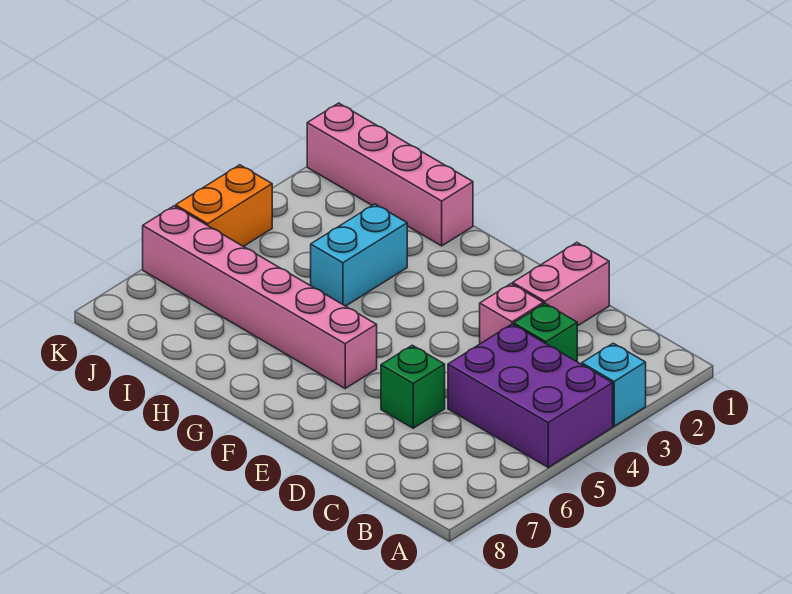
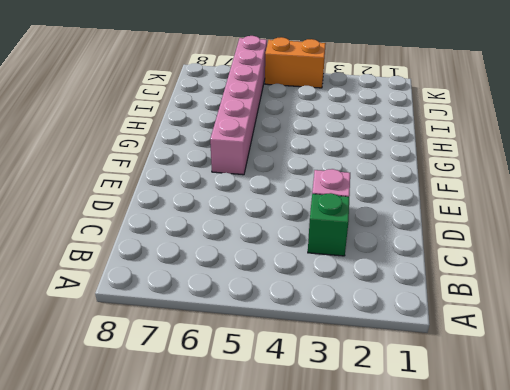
none -> cyan brick A3 level 1
none -> purple brick A4:C5 level 1

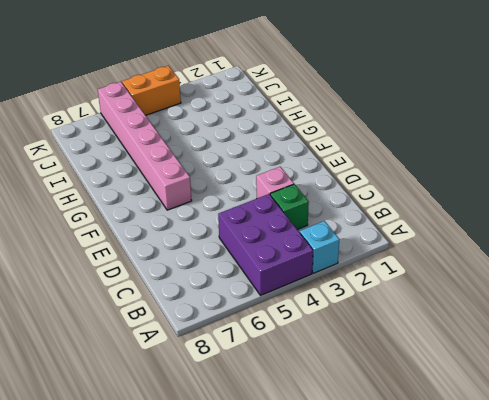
none -> pink brick D1:D2 level 1
none -> green brick D6 level 1

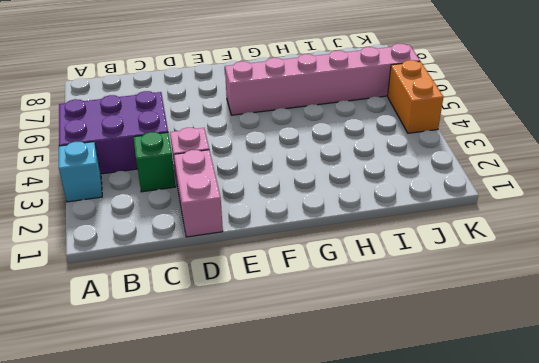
none -> green brick D6 level 1
none -> pink brick H1:K1 level 1

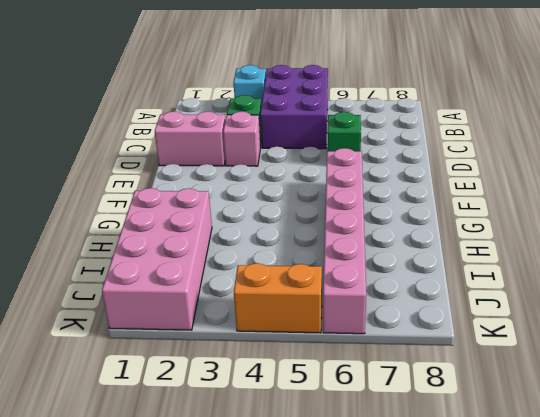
pink brick H1:K2 level 1 -> pink brick H1:K1 level 1
none -> cyan brick H3:H4 level 1

